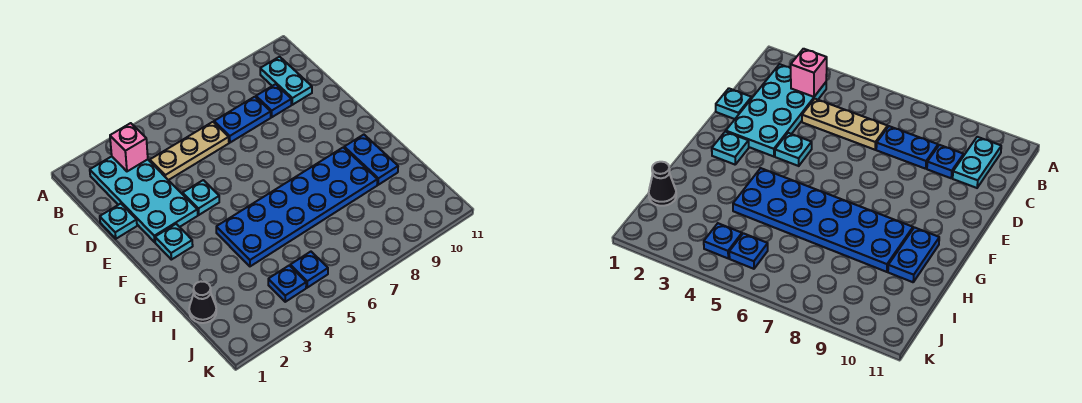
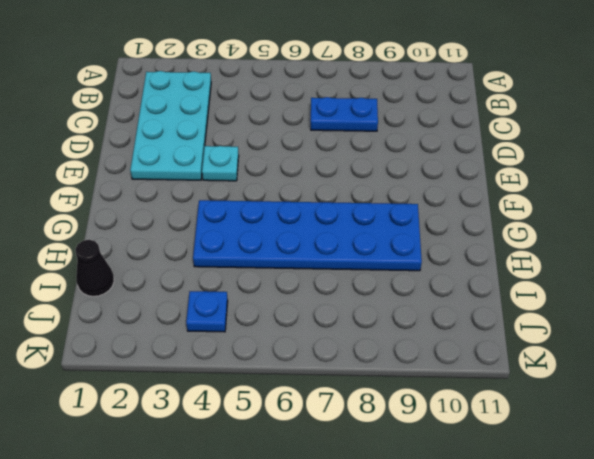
none -> cyan plate B10:C10 level 1
none -> tan plate C4:C6 level 1
none -> blue plate C9 level 1

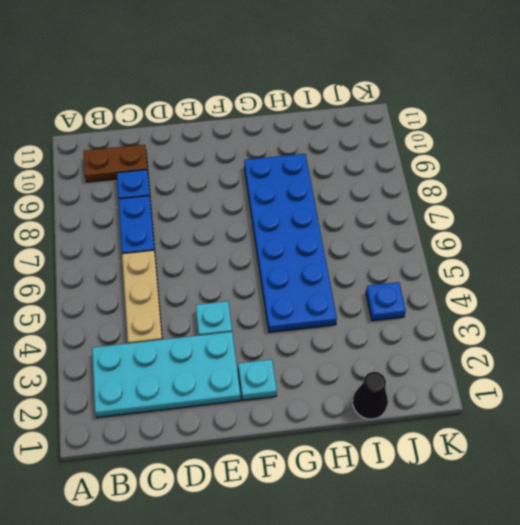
brown plate B10:C10 level 1 -> cyan plate B10:C10 level 1
none -> cyan plate D1 level 1
none -> blue plate G10:H10 level 1
none -> blue plate J5 level 1

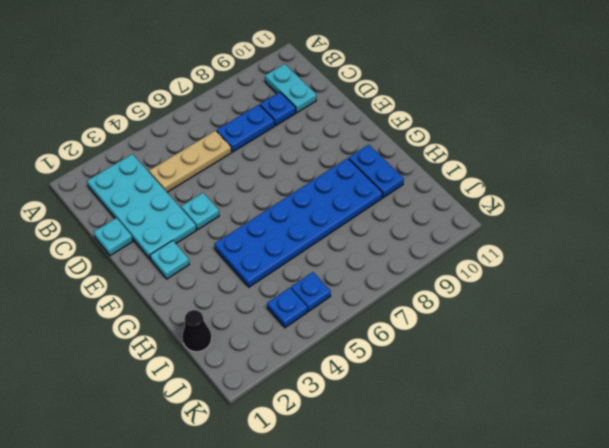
none -> pink brick B3 level 2

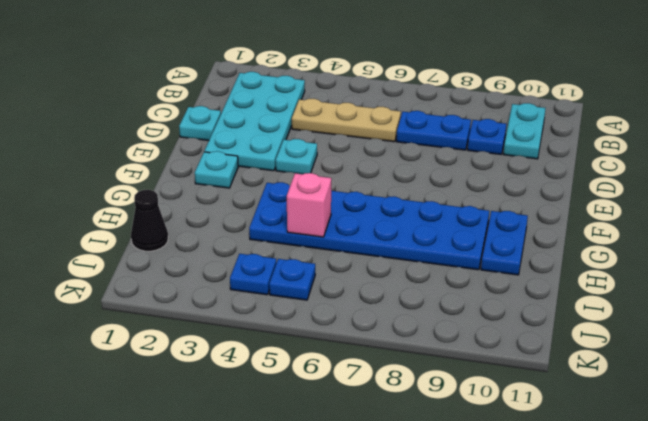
pink brick H5 level 2 -> pink brick B3 level 2

